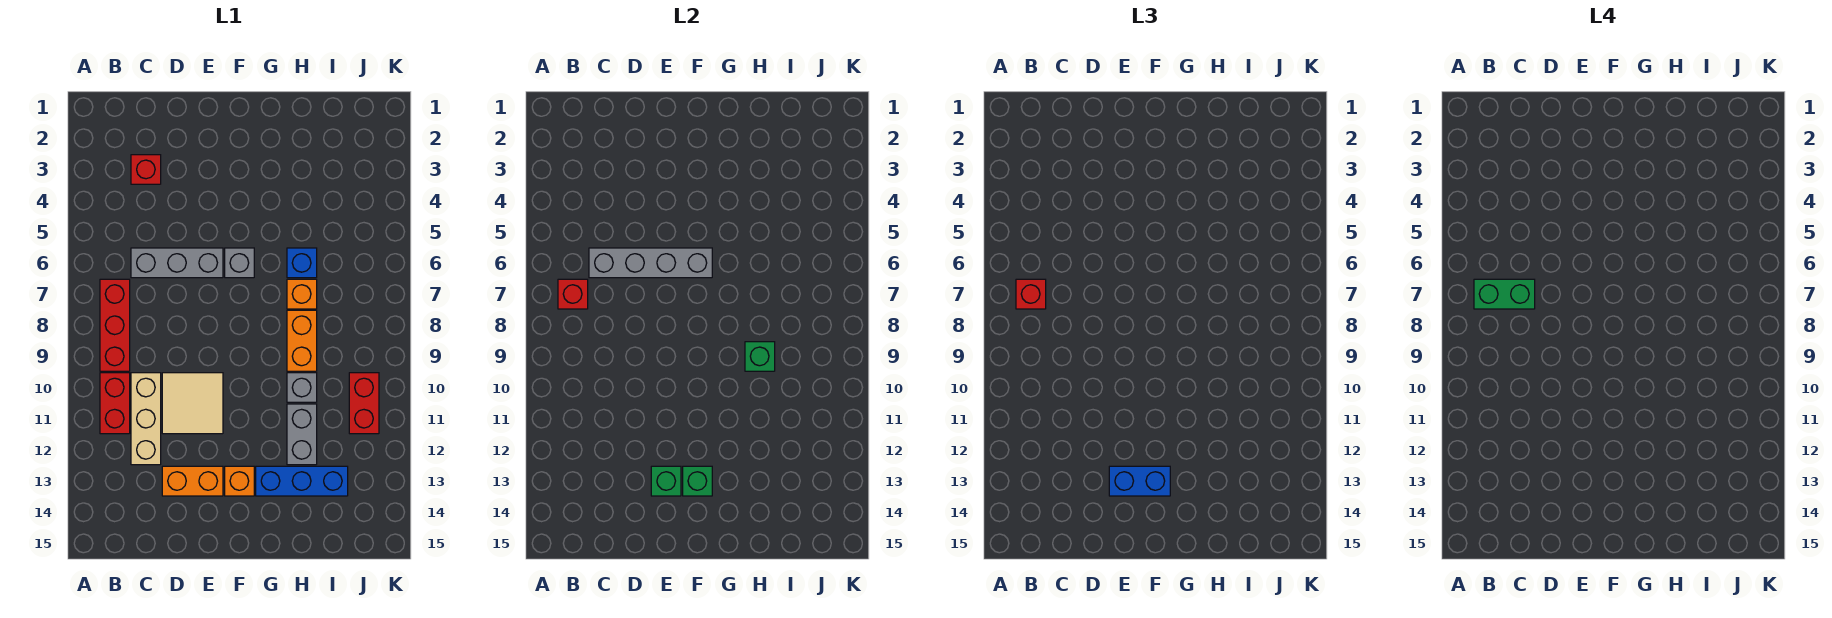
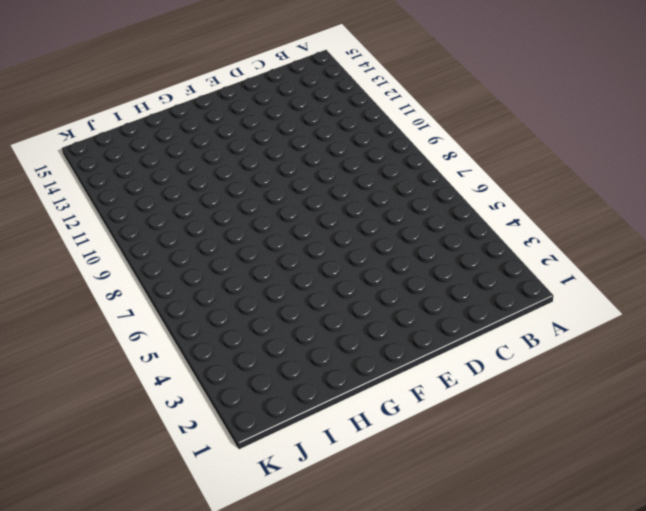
none -> red brick B7:B9 level 1
none -> red brick B10:B11 level 1
none -> red brick C3 level 1

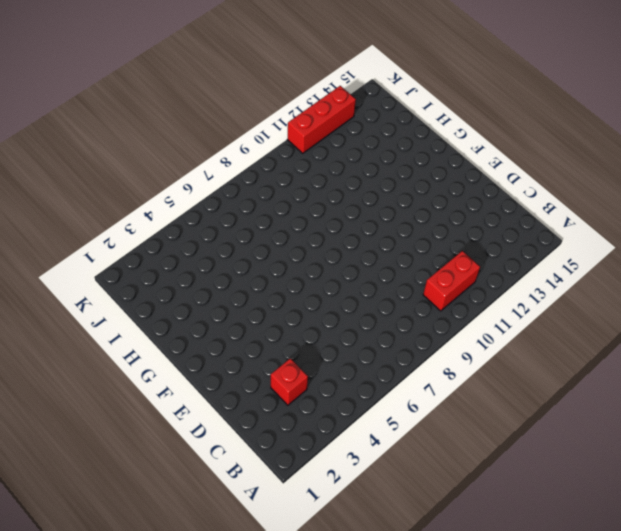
red brick K11:K13 level 1 -> red brick B7:B9 level 1
none -> grey brick C6:E6 level 1
none -> tan brick C10:C12 level 1
none -> tan tile D10:E11 level 1

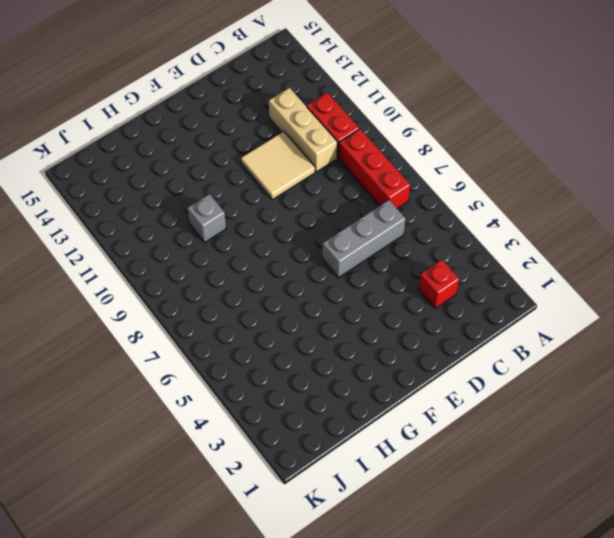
none -> orange brick D13:E13 level 1
none -> grey brick F6 level 1
none -> orange brick F13 level 1

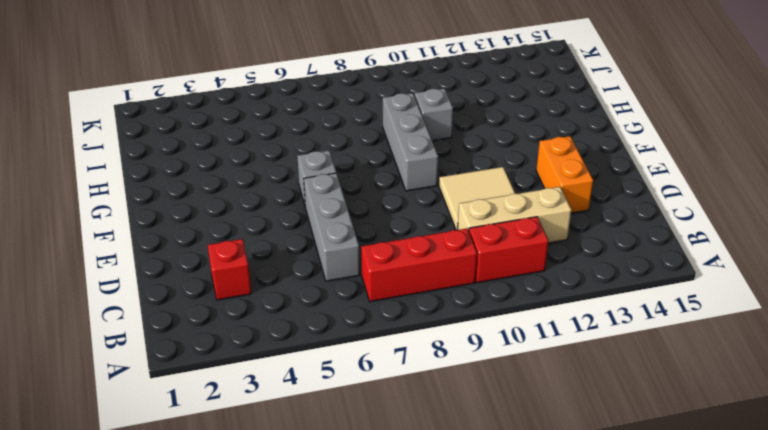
grey brick F9:H9 level 1 -> orange brick H8:H9 level 1
none -> orange brick F13 level 1
none -> blue brick G13:I13 level 1
none -> blue brick H6 level 1

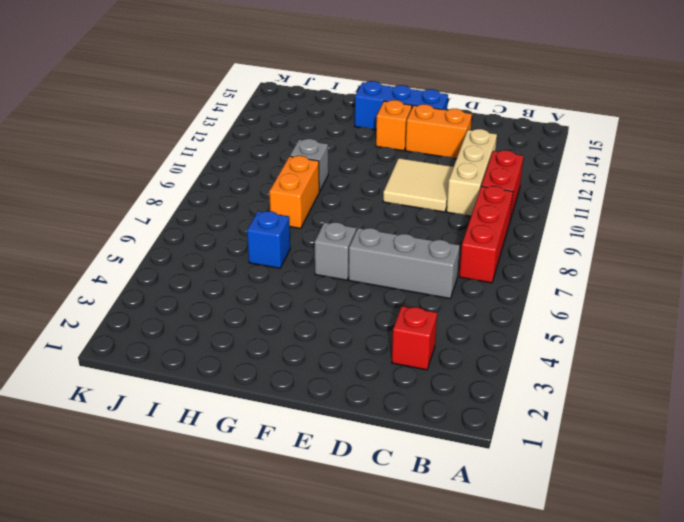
blue brick E14:G14 level 1 -> blue brick G13:I13 level 1
none -> orange brick H7 level 1
none -> grey brick H11:H12 level 1
none -> red brick J10:J11 level 1

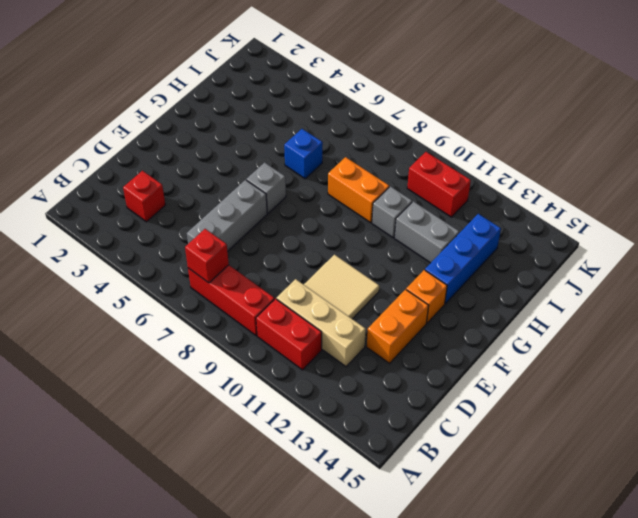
none -> orange brick H7 level 1
none -> grey brick C6:F6 level 2
none -> green brick E13 level 2

